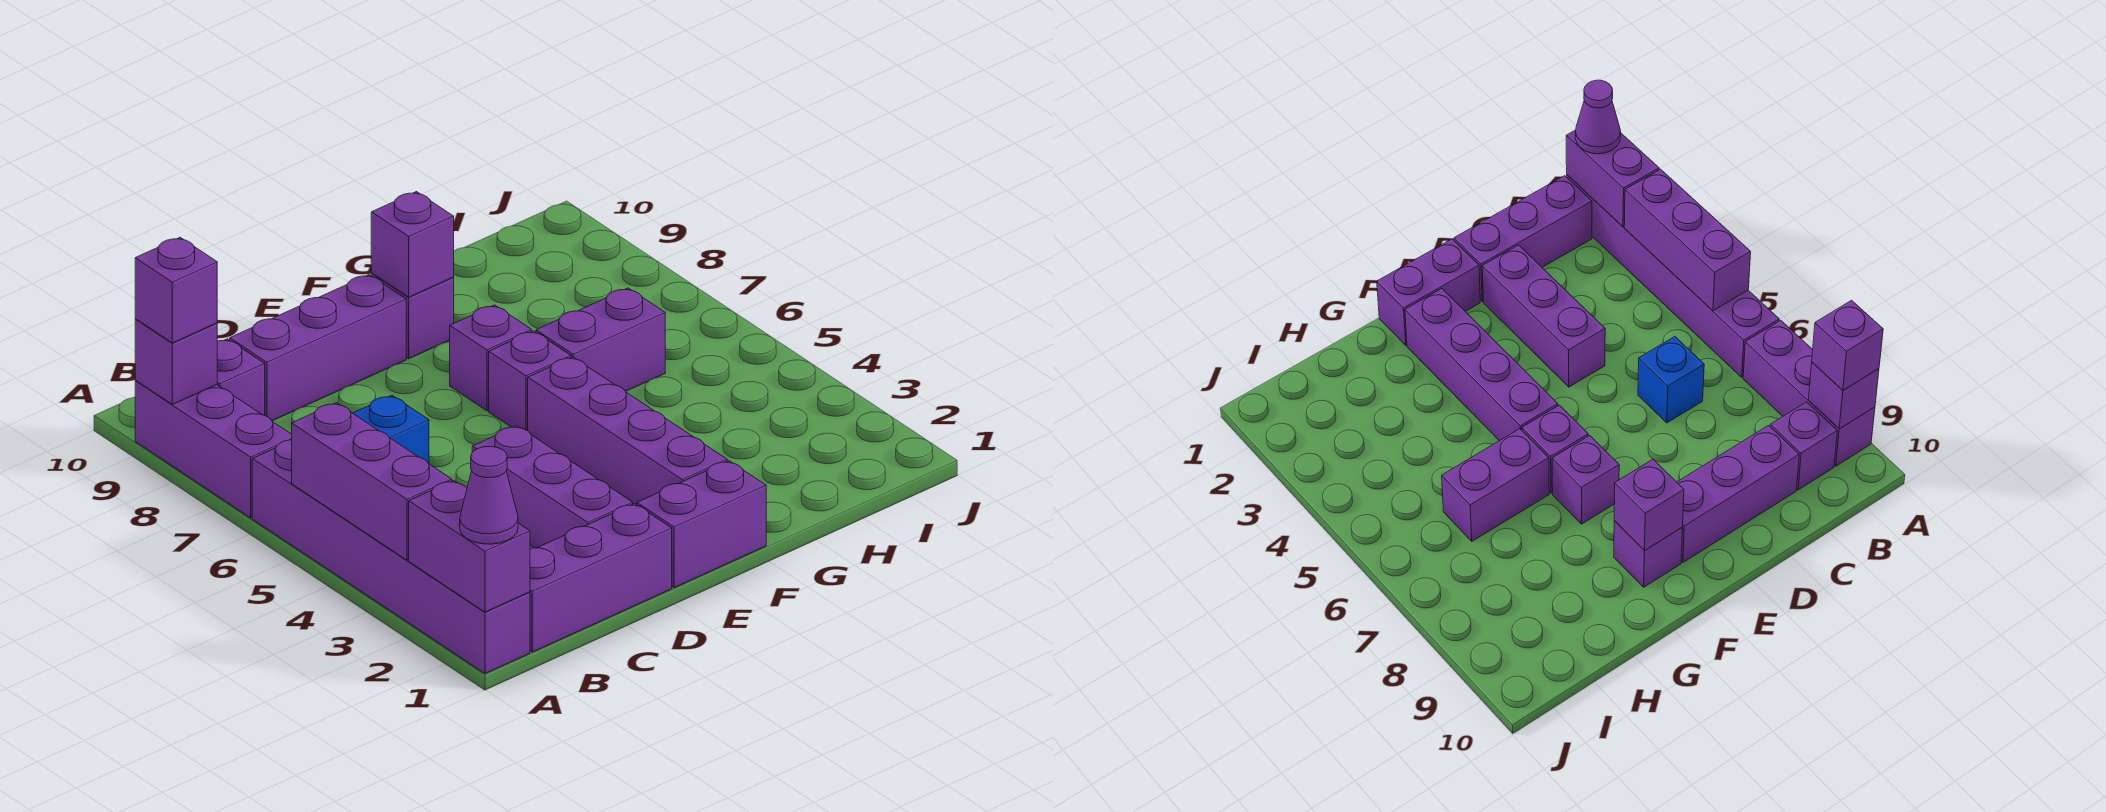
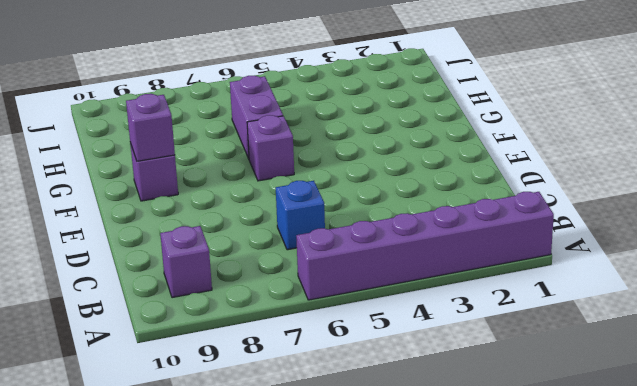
none -> purple brick A7:A9 level 1
none -> purple brick B1:D1 level 1
none -> purple brick C9:E9 level 1

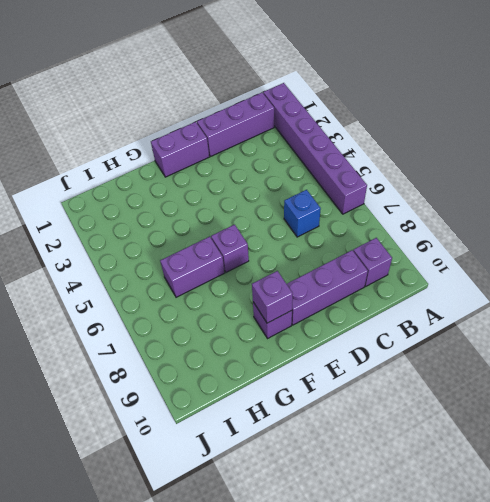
none -> purple brick A7:A9 level 1
none -> purple brick D2:D4 level 1
none -> purple brick F2:F5 level 1

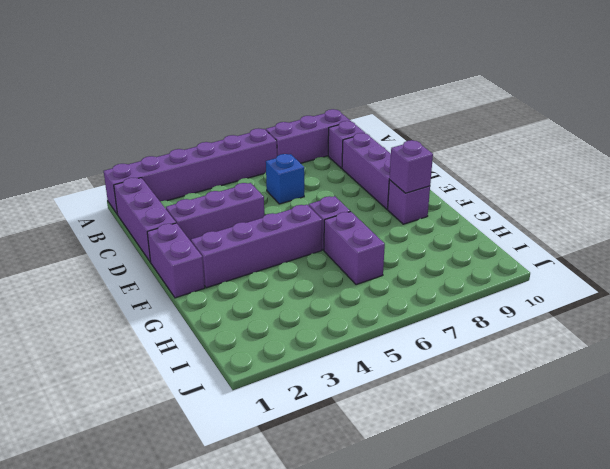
none -> purple brick F7 level 1
none -> purple brick A1:A2 level 2
none -> purple brick A3:A5 level 2

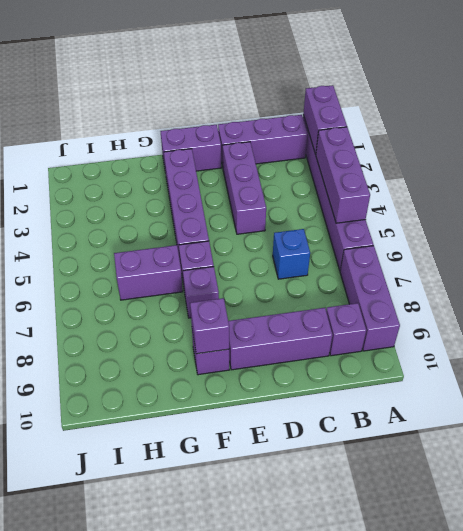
none -> purple brick A9 level 2
none -> purple cone A1 level 3
none -> purple brick A9 level 3

